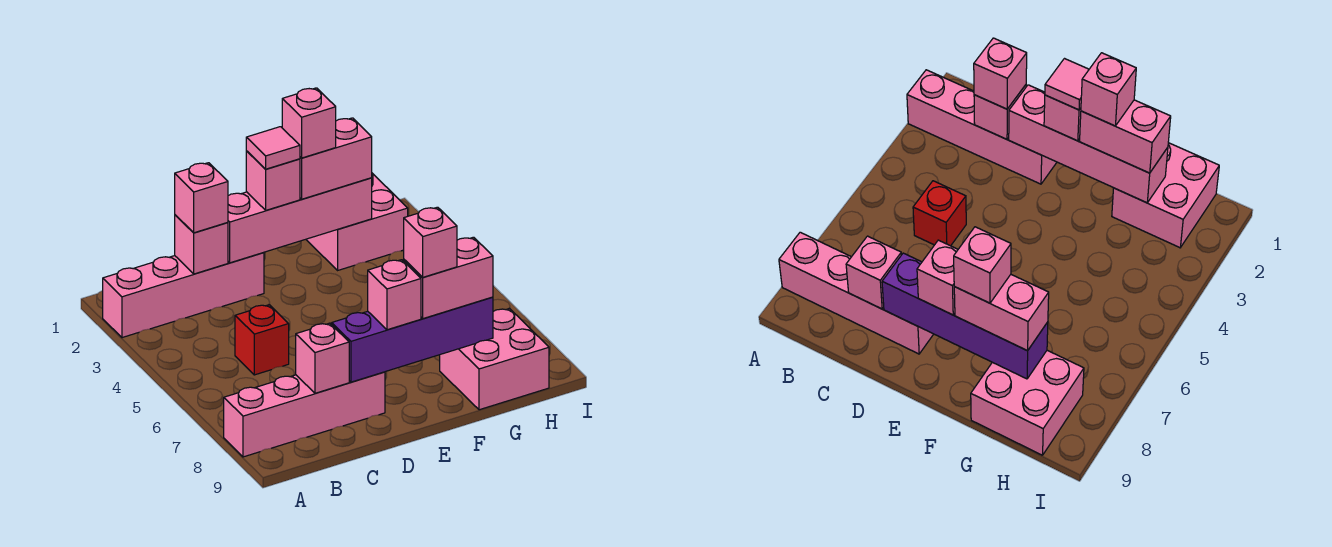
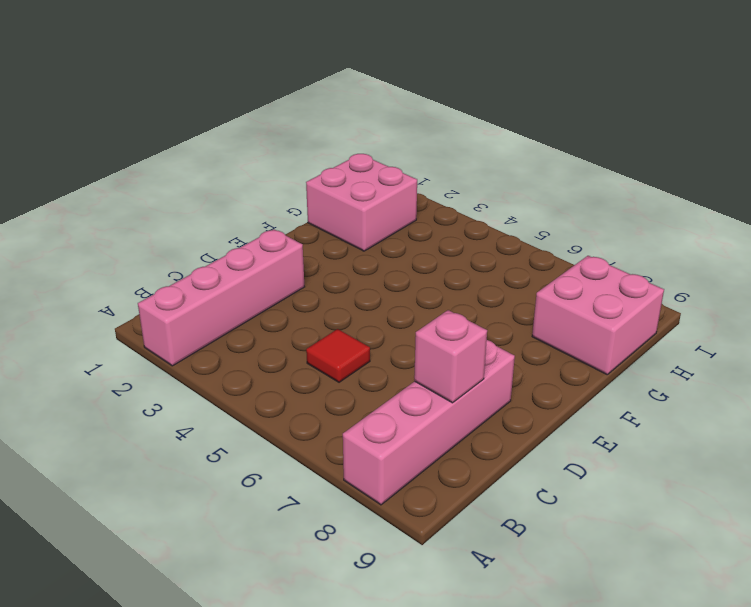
red tile C5 level 1 -> red brick C5 level 1
none -> pink brick C2 level 2
none -> pink brick D2:G2 level 2
none -> purple brick D8:G8 level 2

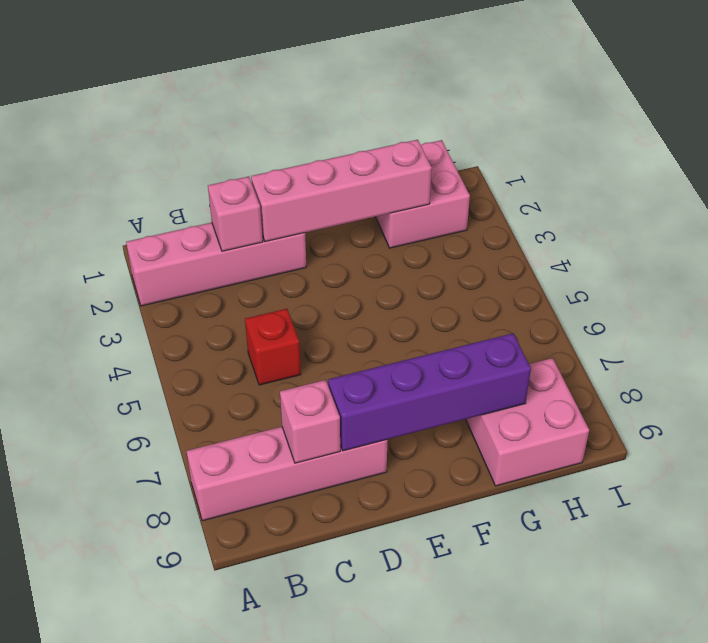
none -> pink brick C2 level 3
none -> pink brick E2 level 3
none -> pink brick E8 level 3

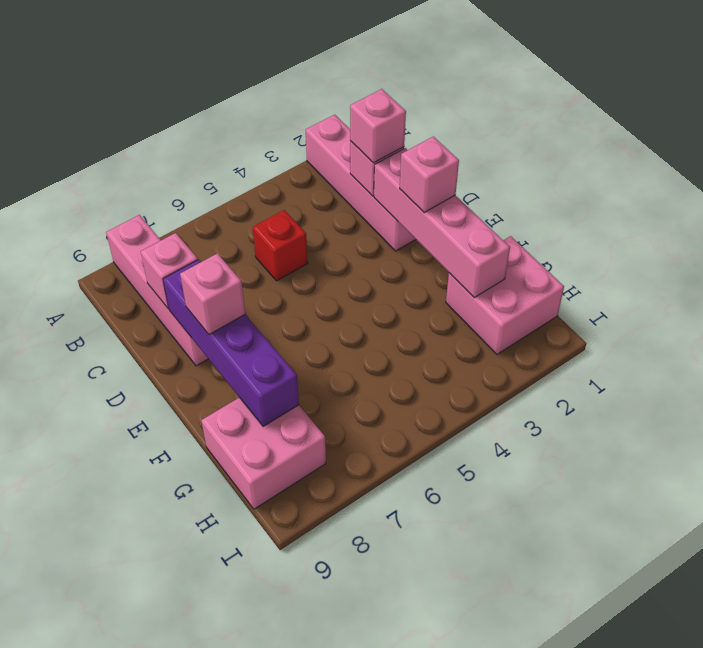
none -> pink brick F2:G2 level 3
none -> pink brick F8:G8 level 3
none -> pink tile E2 level 4

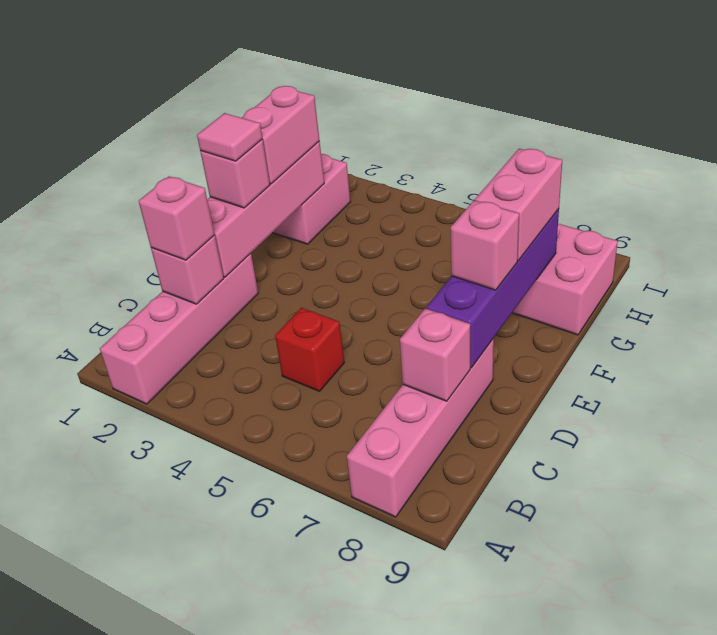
none -> pink brick F2 level 4
none -> pink brick F8 level 4

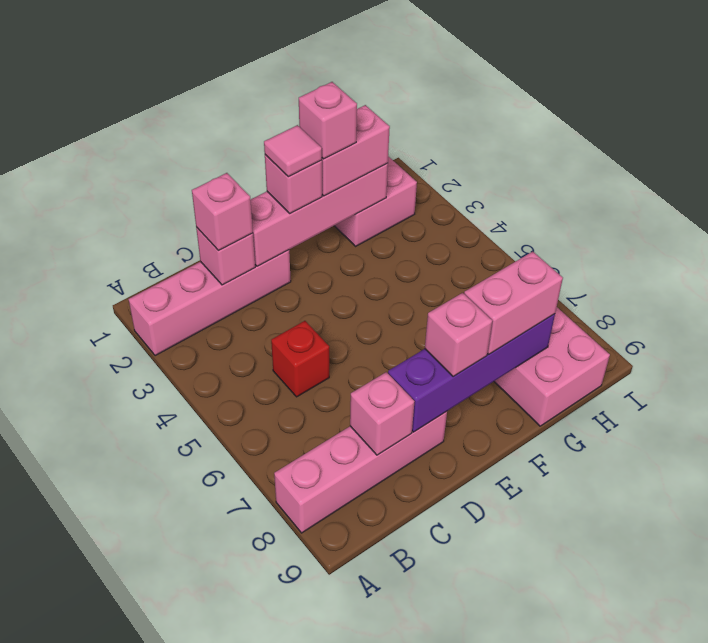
none -> pink brick F8 level 4

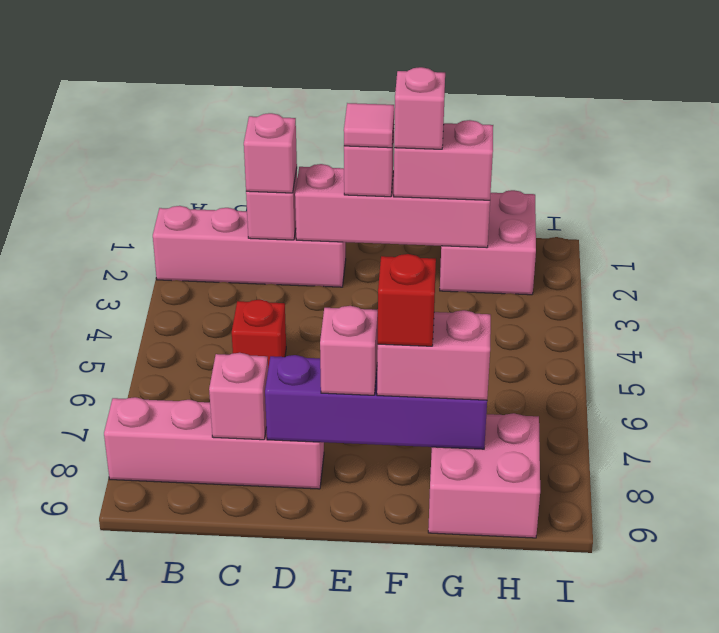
red brick F8 level 4 -> pink brick F8 level 4

